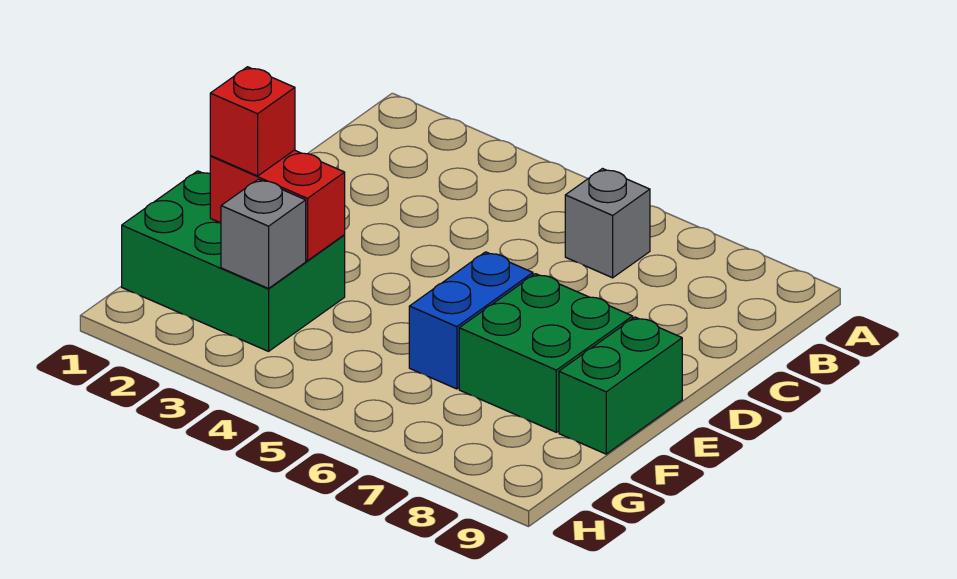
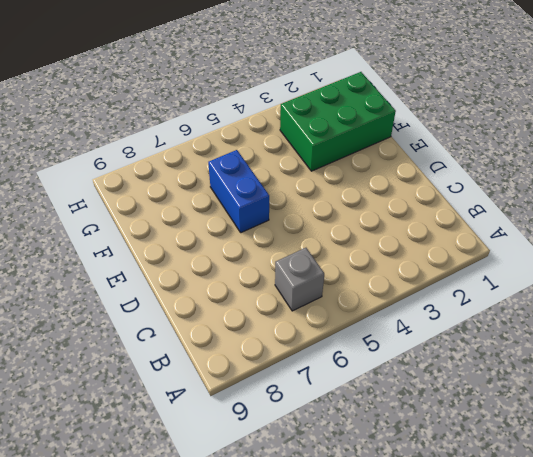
none -> green brick E7:F8 level 1
none -> green brick E9:F9 level 1

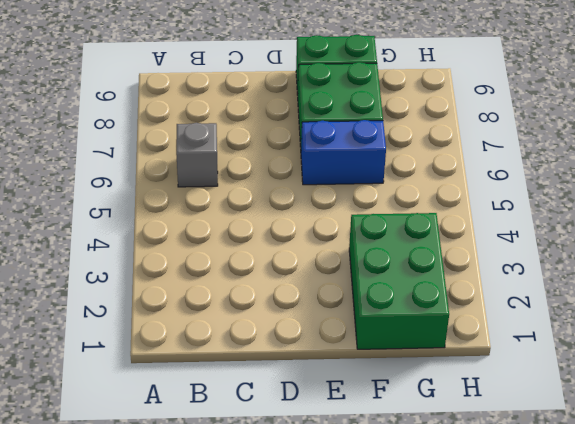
none -> red brick F2:F3 level 2
none -> grey brick G3 level 2

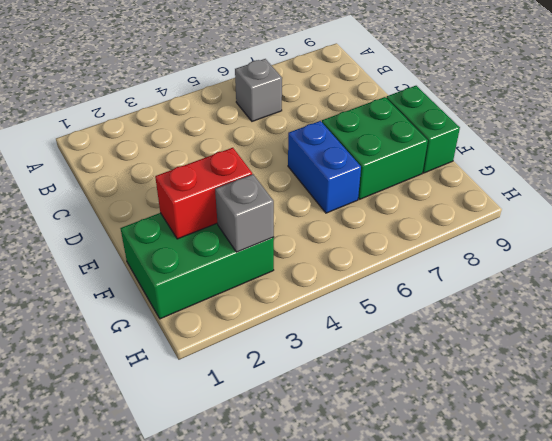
none -> red brick F2 level 3

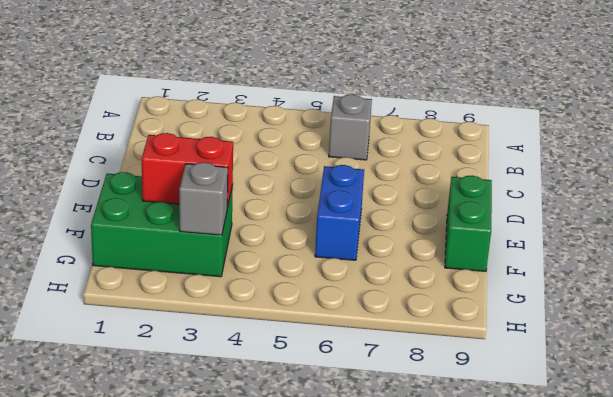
none -> green brick E7:F8 level 1
none -> red brick F2 level 3

